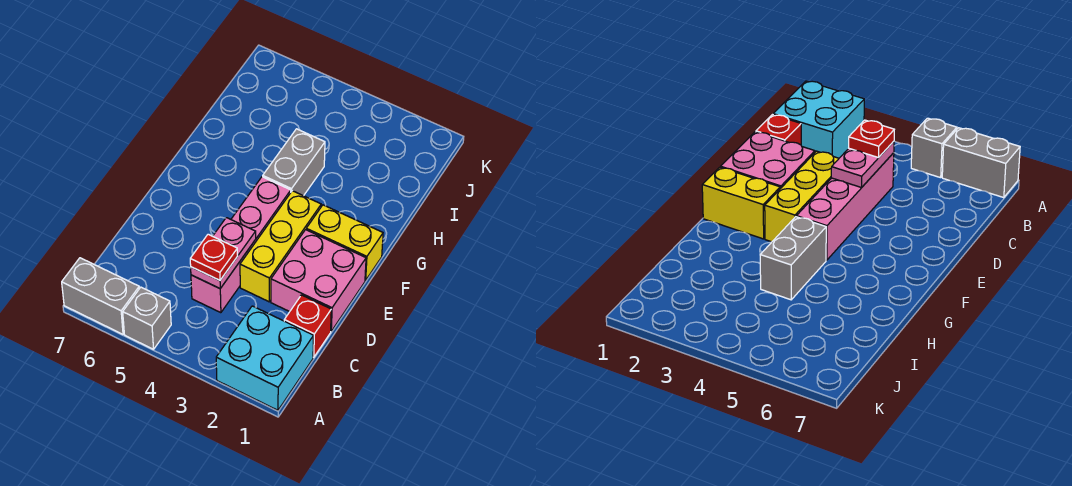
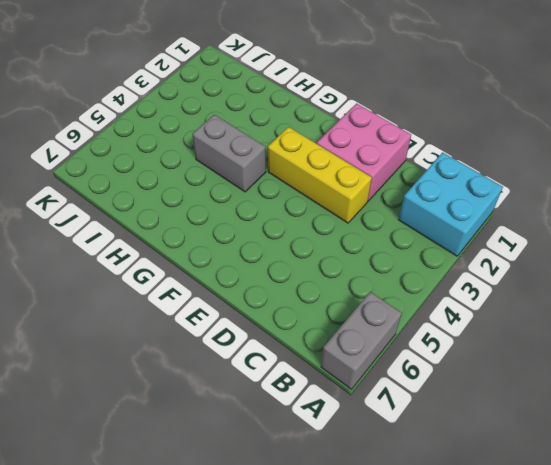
none -> grey brick A5 level 1
none -> red brick C1 level 1

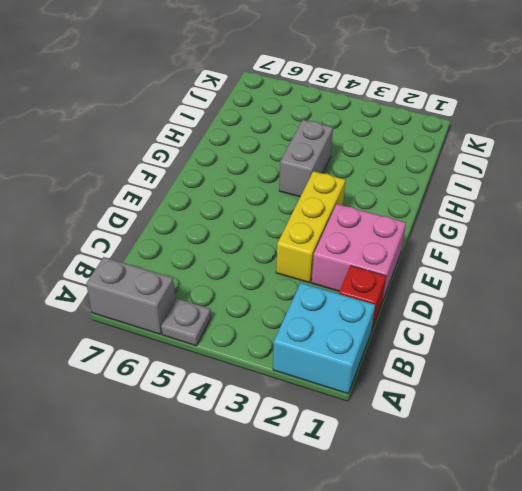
grey plate A5 level 1 -> grey brick A5 level 1
none -> pink brick C4:F4 level 1
none -> yellow brick F1:F2 level 1

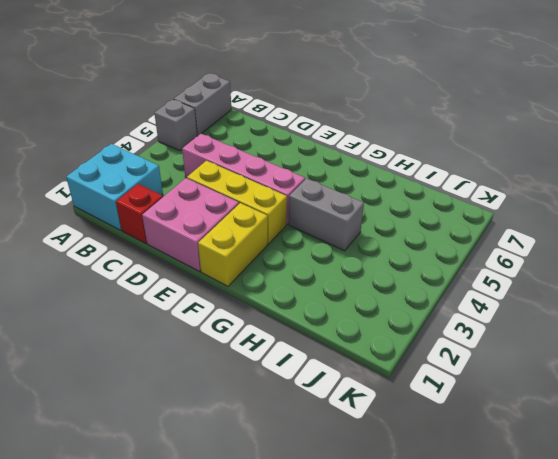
none -> pink plate C4:D4 level 2
none -> red plate C4 level 3

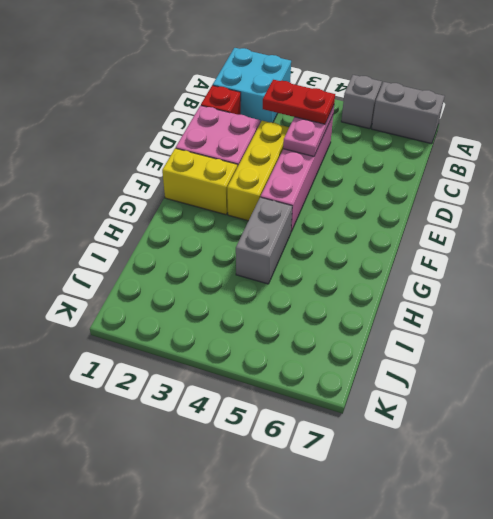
red plate C3:C4 level 3 -> red plate C4 level 3

